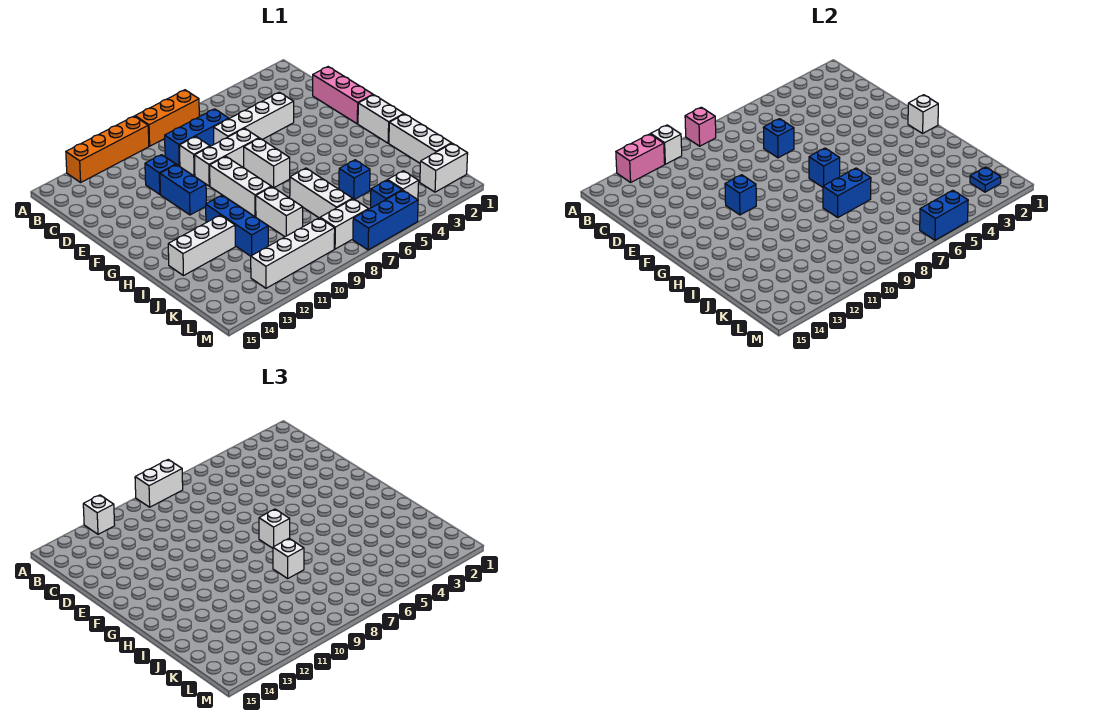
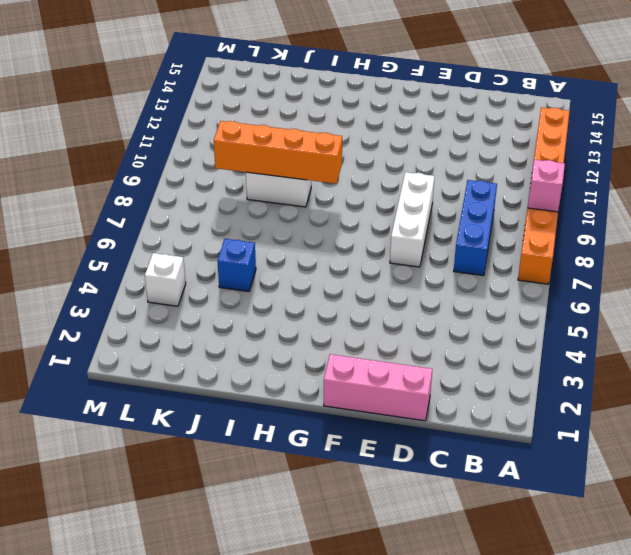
orange brick H9:K9 level 2 -> none
none -> white brick D4:D7 level 1
none -> white brick D9 level 1
none -> blue brick D11 level 1
none -> blue brick E11:F11 level 1

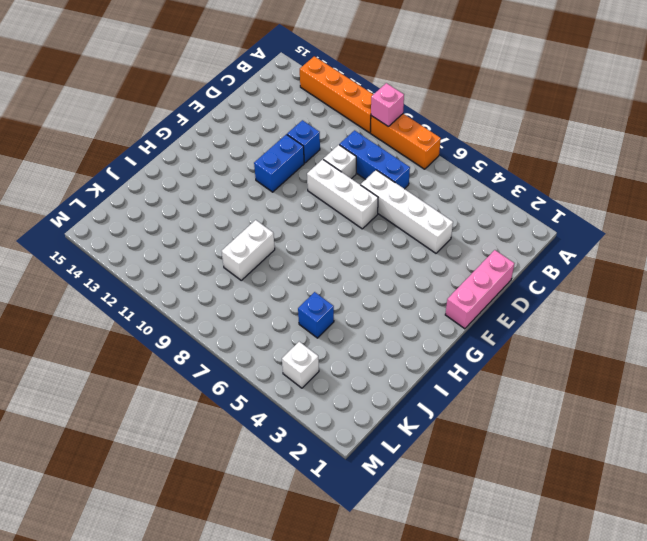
none -> white brick F7:G7 level 1
none -> white brick F9:H9 level 1
none -> white brick G1:H1 level 1
none -> blue brick H11:J11 level 1

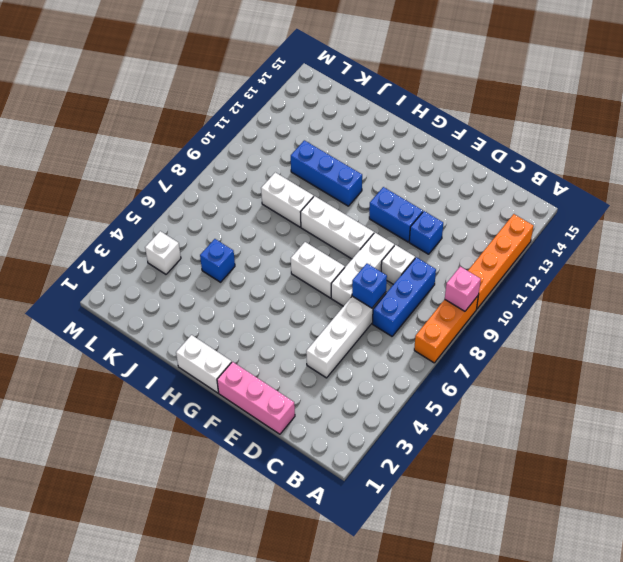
none -> white brick I1:K1 level 1
none -> white brick I7:K7 level 1
none -> white brick I12:I14 level 1
none -> white brick L1:L2 level 1

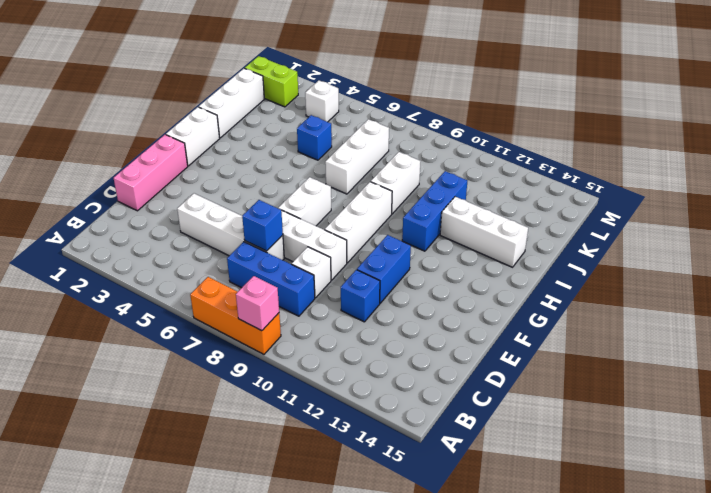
lime brick L1:L2 level 1 -> white brick L1:L2 level 1
none -> orange brick A10:A13 level 1
none -> blue brick L5 level 1
none -> white brick L7:L8 level 1
none -> white brick L9:L12 level 1

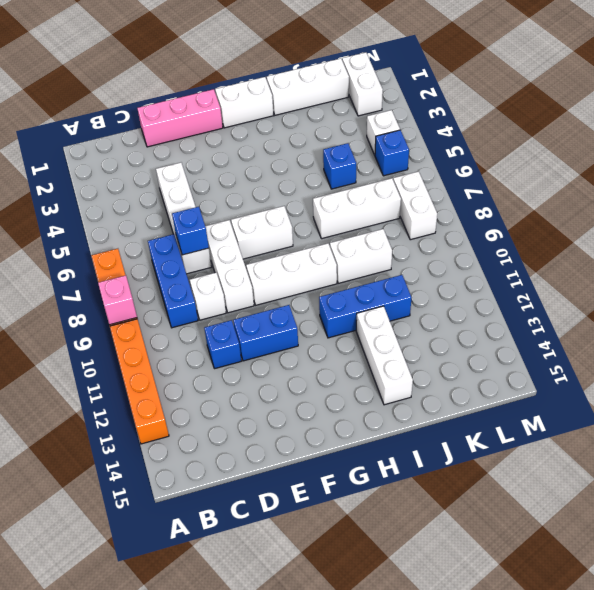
none -> white brick L9:L12 level 1
none -> blue brick M5:M7 level 1
none -> white brick A11 level 2
none -> pink brick A12:A13 level 2

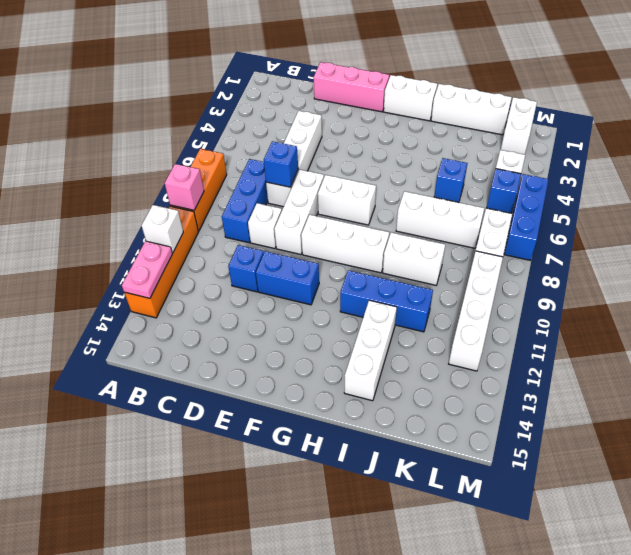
pink plate A12:A13 level 2 -> pink brick A12:A13 level 2
none -> blue brick F11 level 2
none -> white brick G1 level 2
none -> blue brick G7 level 2
none -> blue brick I7:I8 level 2

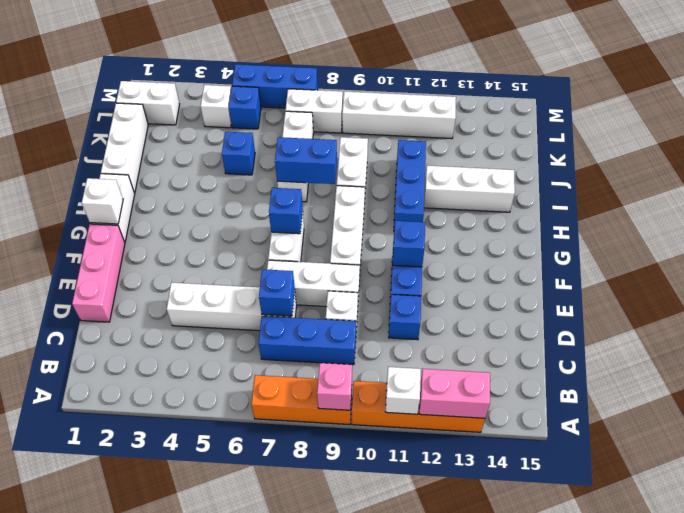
none -> blue plate L2 level 2
none -> blue brick M5:M6 level 2
none -> white brick A8:A9 level 3
none -> white brick A12 level 3

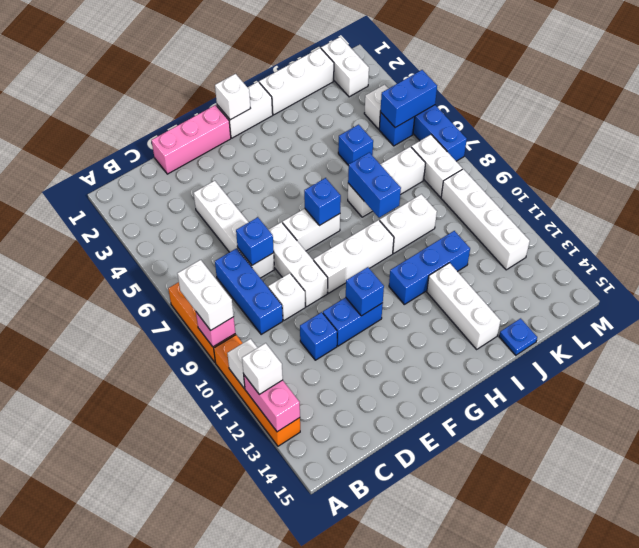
blue plate J15 level 1 -> blue plate L2 level 2
blue brick L5:M5 level 2 -> blue brick M5:M6 level 2
none -> white brick G7 level 3
none -> white brick I8 level 3

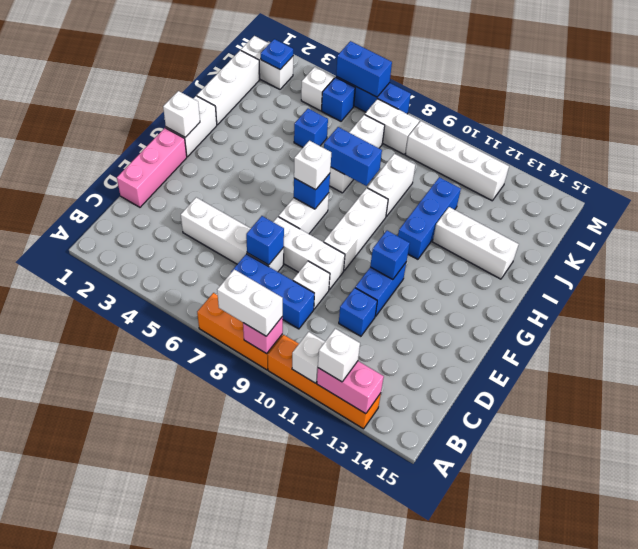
none -> white brick I8 level 3

